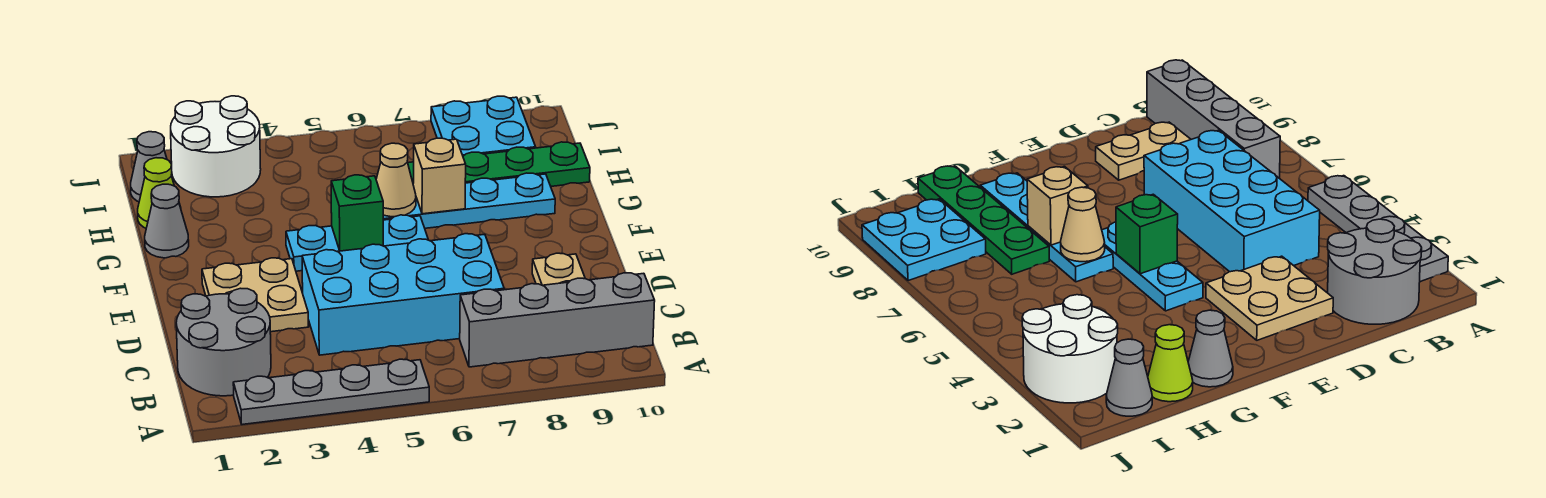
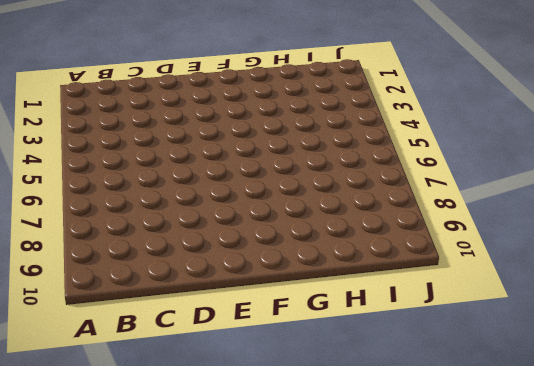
none -> grey plate A2:A5 level 1
none -> grey round brick B1:C2 level 1
none -> grey brick B7:B10 level 1

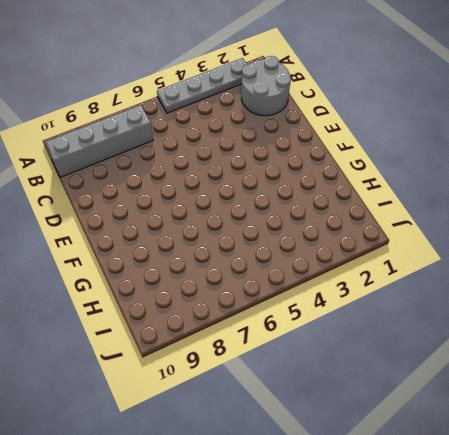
none -> cyan brick C4:D7 level 1
none -> tan plate C9:D9 level 1
none -> tan plate D2:E3 level 1

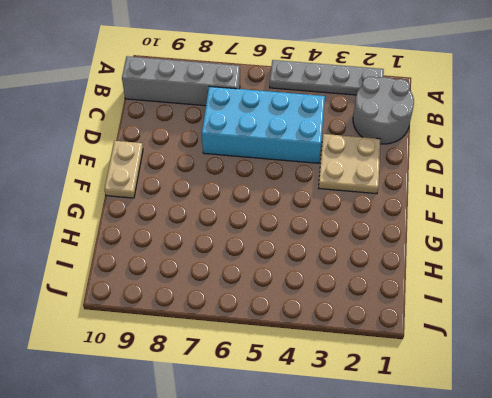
tan plate E10:F10 level 1 -> tan plate C9:D9 level 1
none -> cyan plate F4:F6 level 1
none -> grey cone G1 level 1
none -> cyan plate G6:G9 level 1

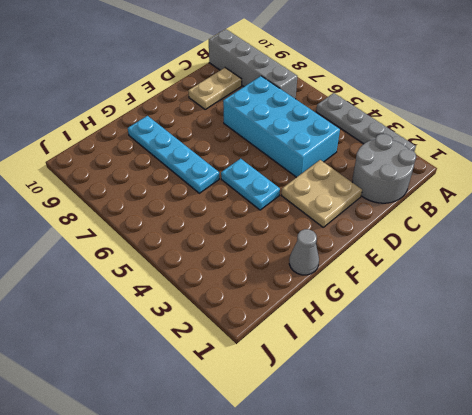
cyan plate F4:F5 level 1 -> cyan plate F4:F6 level 1
none -> lime cone H1 level 1
none -> green plate H7:H10 level 1
none -> grey cone I1 level 1

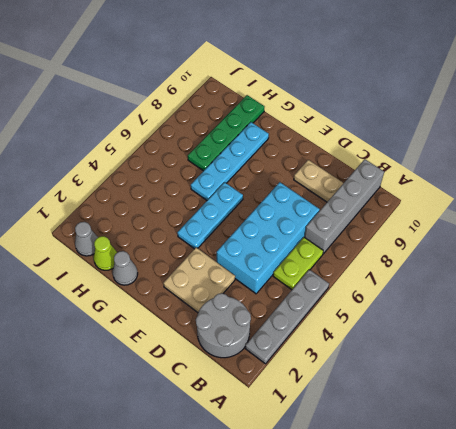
lime plate B5:B6 level 1 -> none
none -> white round brick I2:J3 level 1
none -> cyan plate I8:J9 level 1
none -> green brick F5 level 2

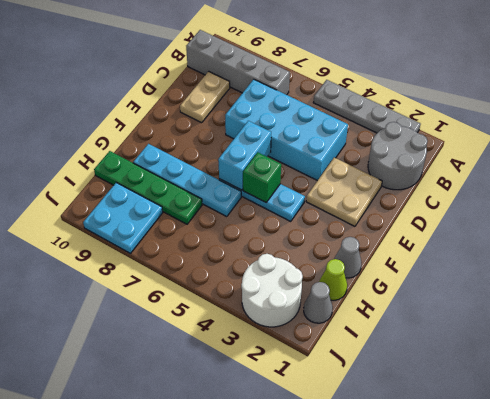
cyan brick E6:F6 level 2 -> none
none -> tan cone G6 level 2
none -> tan brick G7 level 2

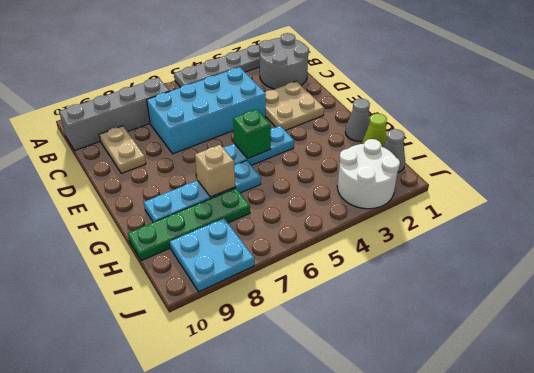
none -> tan cone G6 level 2

